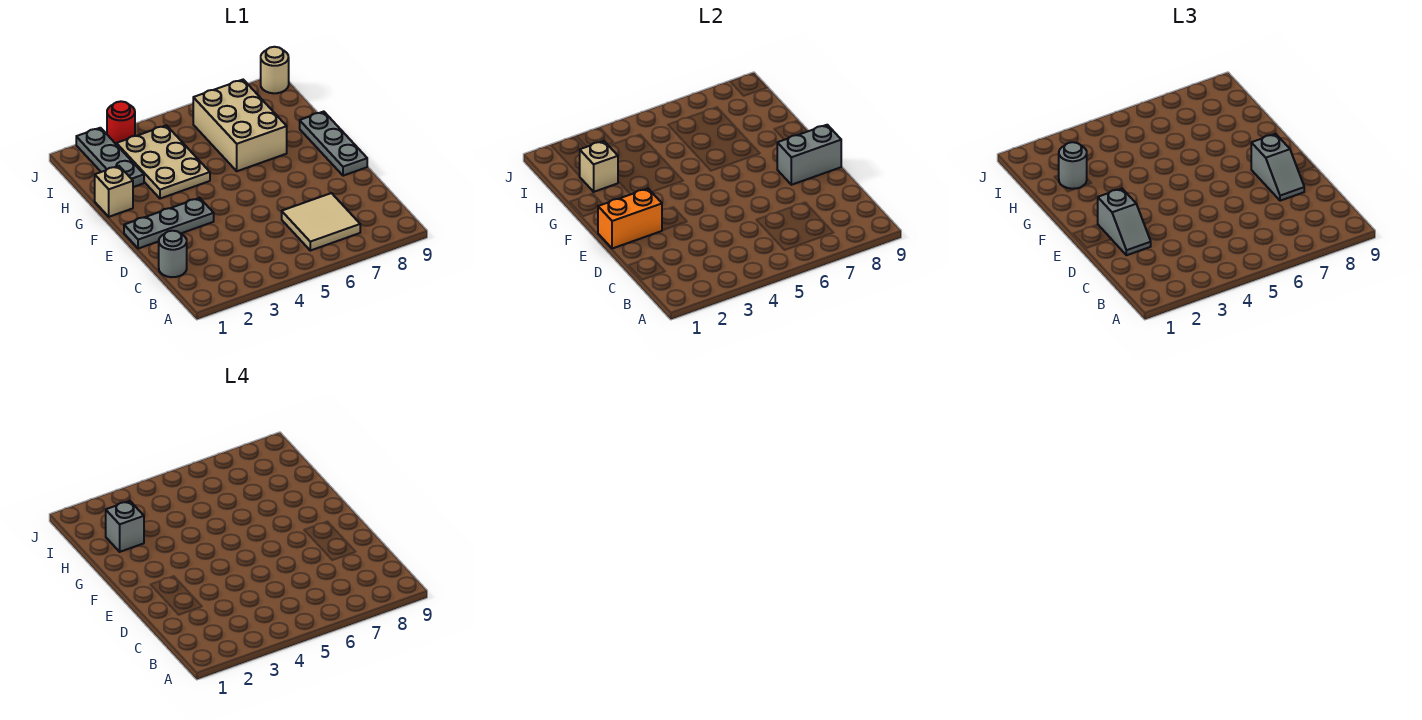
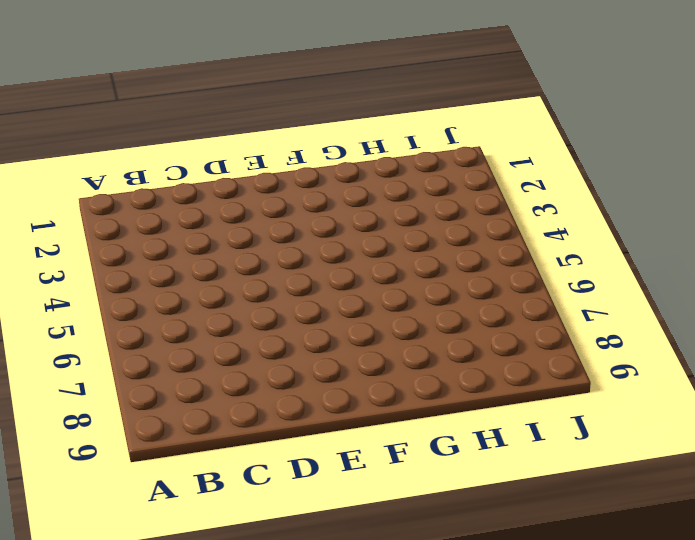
none -> tan tile B6:C7 level 1
none -> grey round brick C1 level 1
none -> grey plate E1:E3 level 1

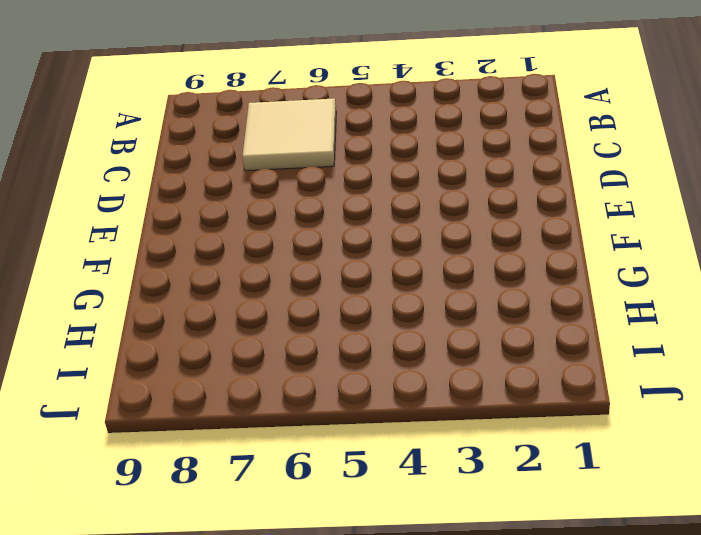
none -> grey round brick C1 level 1
none -> grey plate E1:E3 level 1
none -> grey plate E9:G9 level 1

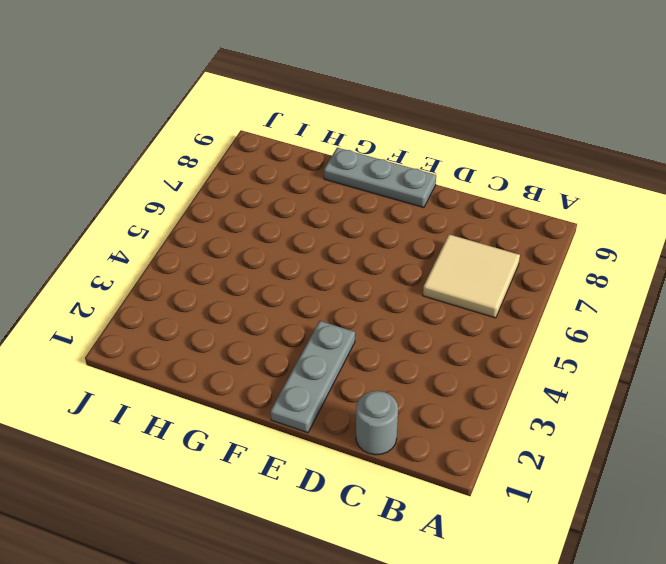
none -> tan brick G1 level 1
none -> tan plate G3:I4 level 1
none -> tan brick G6:I7 level 1

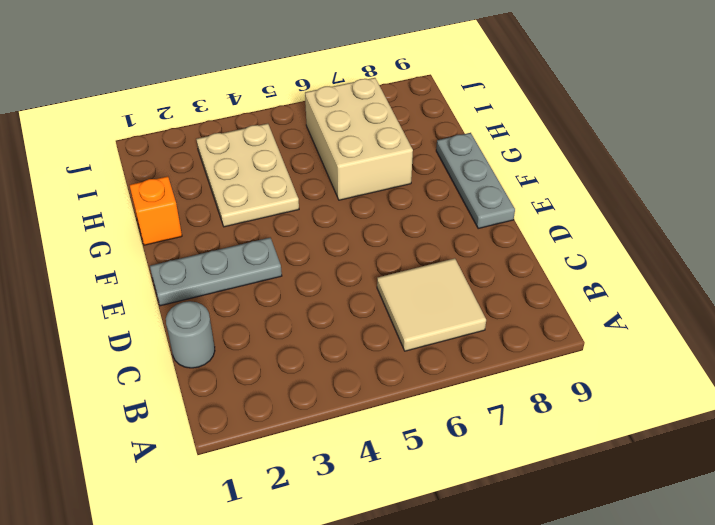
orange brick G1 level 1 -> tan brick G1 level 1
none -> grey plate H2:J2 level 1
none -> red round brick J3 level 1
none -> tan round brick J9 level 1

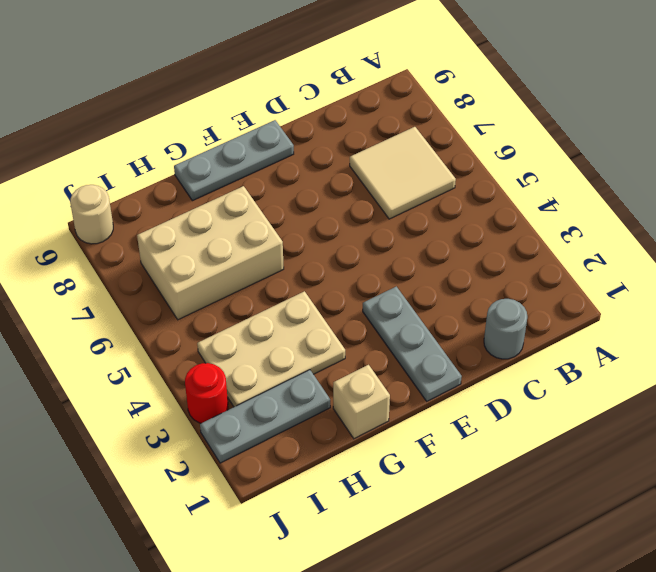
none -> orange brick E1:E2 level 2
none -> grey brick E8:E9 level 2
none -> tan brick H2 level 2

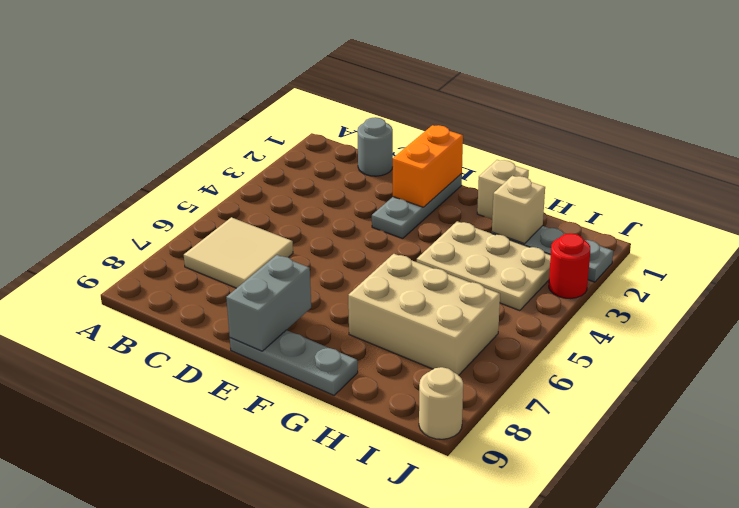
none -> grey slope D2:E2 level 3 top E
none -> grey slope D8:E8 level 3 top E
none -> grey round brick H2 level 3

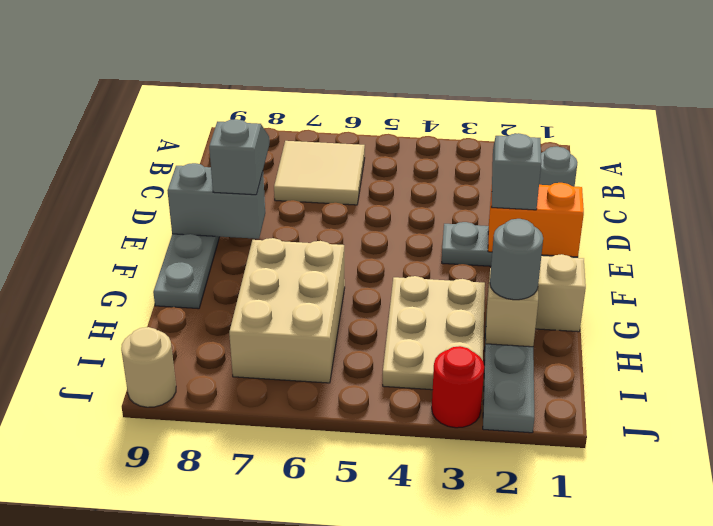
none -> grey brick H2 level 4

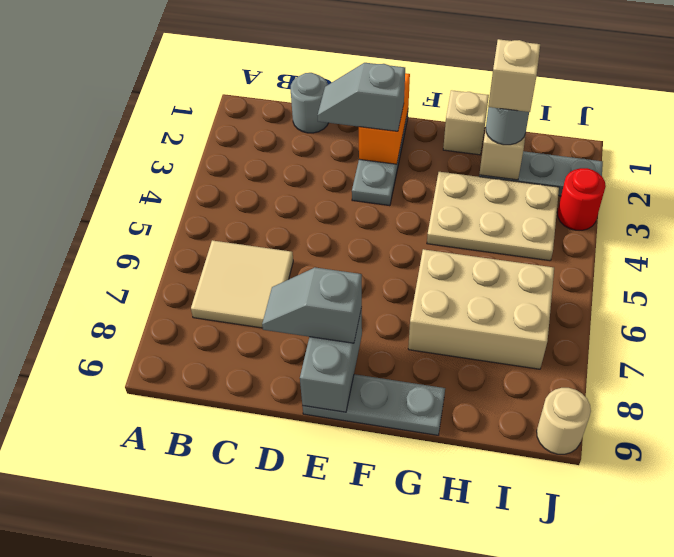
tan brick H2 level 4 -> grey brick H2 level 4

